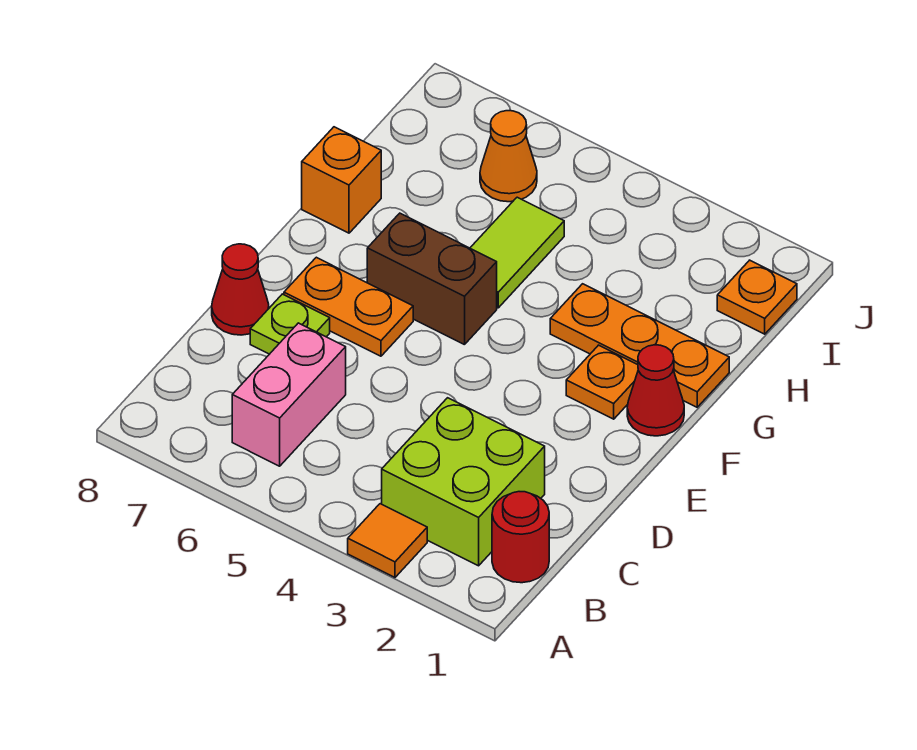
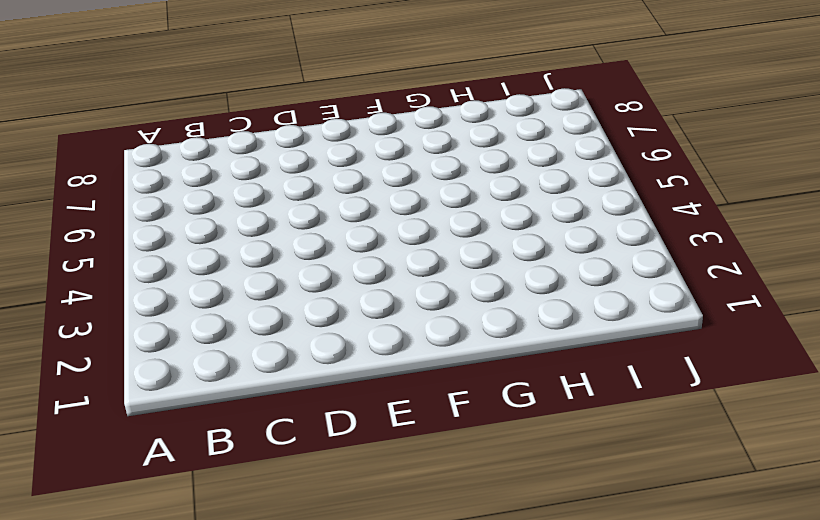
none -> orange tile A3 level 1
none -> red round brick B1 level 1
none -> lime brick B2:C3 level 1

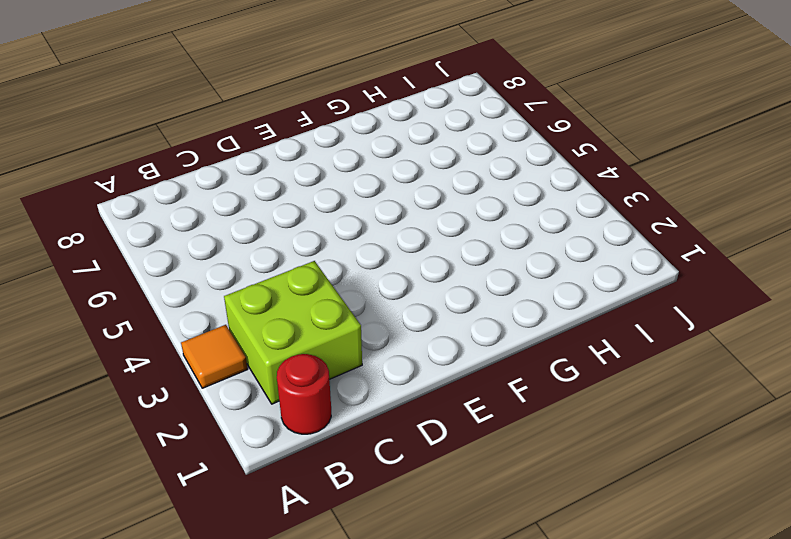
none -> pink brick B6:C6 level 1
none -> lime plate D7 level 1
none -> red cone D8 level 1

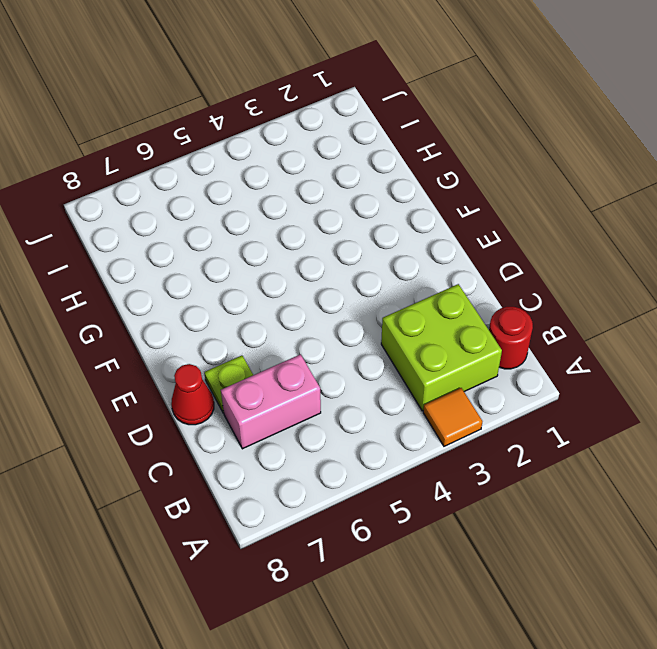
pink brick C6:C7 level 1 -> pink brick B6:C6 level 1
none -> orange plate E6:E7 level 1
none -> red cone F1 level 1
none -> orange plate F2 level 1

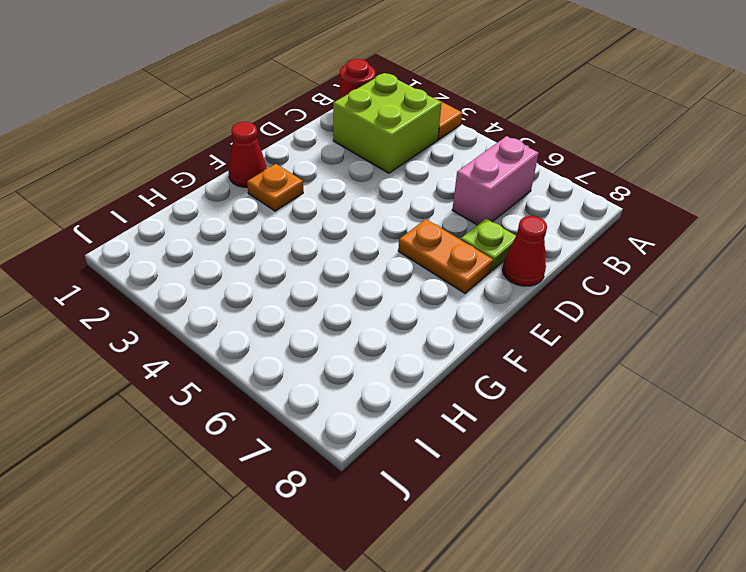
none -> brown brick F5:F6 level 1
none -> orange plate G1:G3 level 1
none -> lime tile G5:H5 level 1

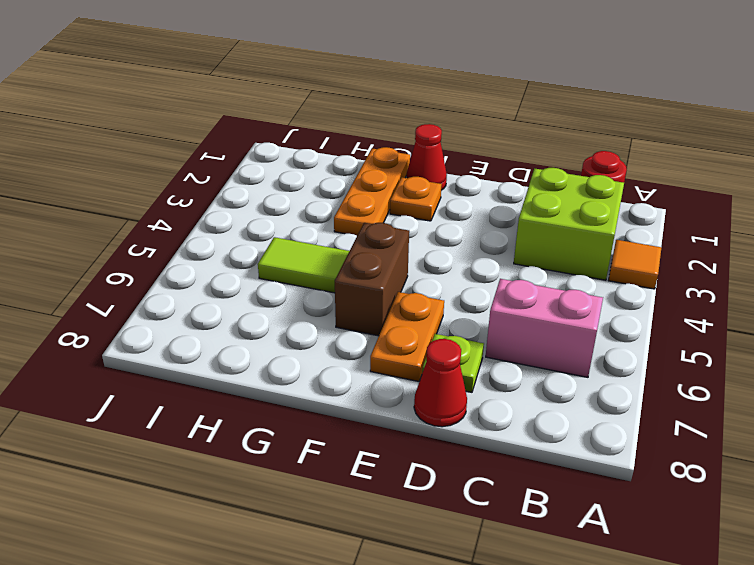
none -> orange brick G8 level 1
none -> orange plate I1 level 1
none -> orange cone I6 level 1

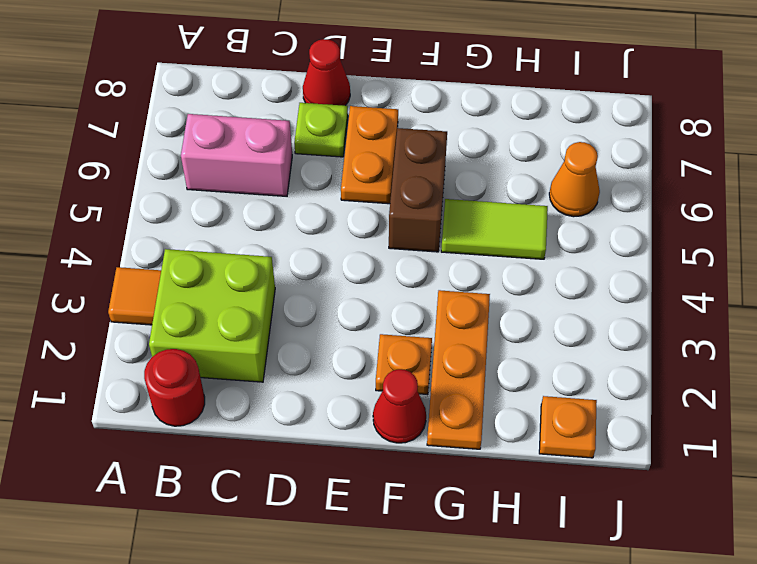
none -> orange brick G8 level 1

